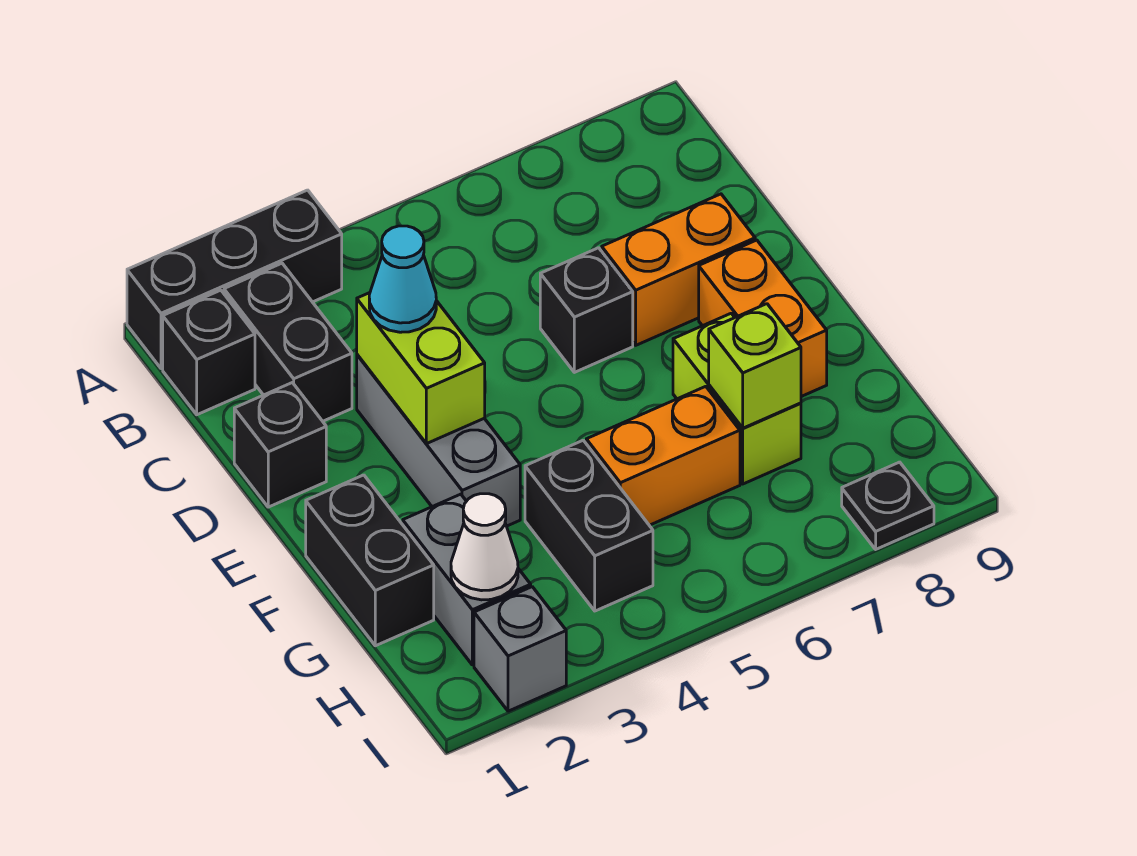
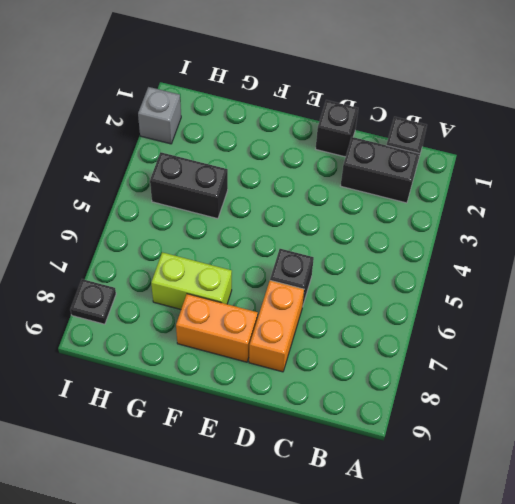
none -> black brick A1:A3 level 1
none -> grey brick D3:F3 level 1
none -> black brick F1:G1 level 1

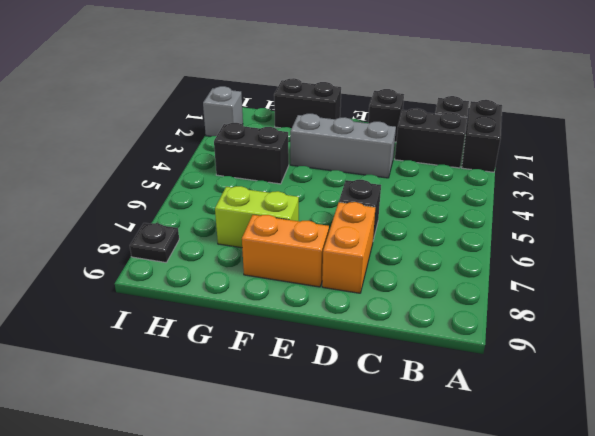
black brick A1:A2 level 1 -> black brick A1:A3 level 1
none -> grey brick G2:H2 level 1
none -> orange brick G5:G6 level 1
none -> lime brick D3:E3 level 2

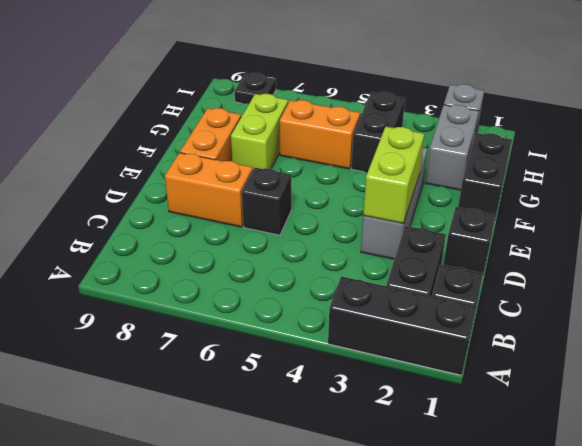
none -> lime brick G7 level 2
none -> white cone H2 level 2
none -> cyan cone D3 level 3

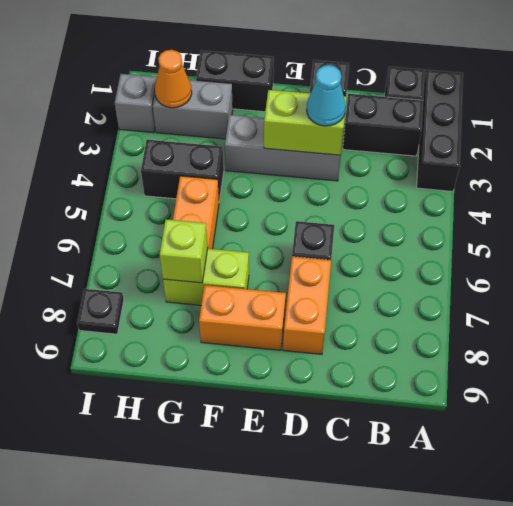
orange cone H2 level 2 -> white cone H2 level 2

